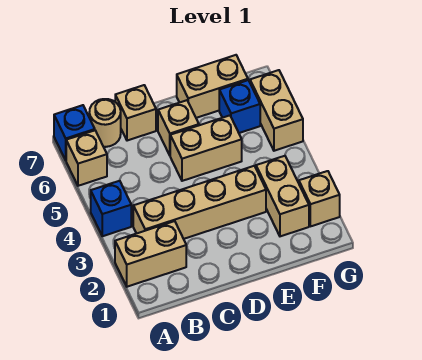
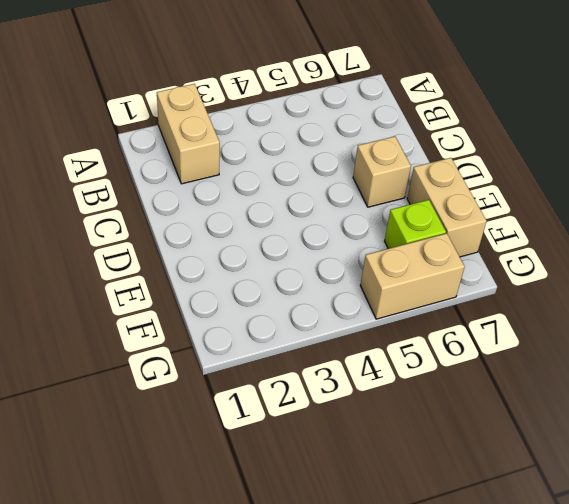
lime brick F6 level 1 -> blue brick F6 level 1
none -> blue brick A4 level 1
none -> tan brick A6 level 1
none -> blue brick A7 level 1

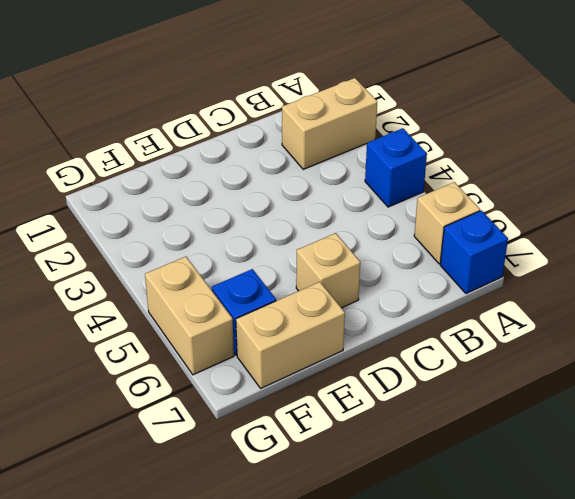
none -> tan brick B3:E3 level 1
none -> tan round brick B7 level 1
none -> tan brick C7 level 1

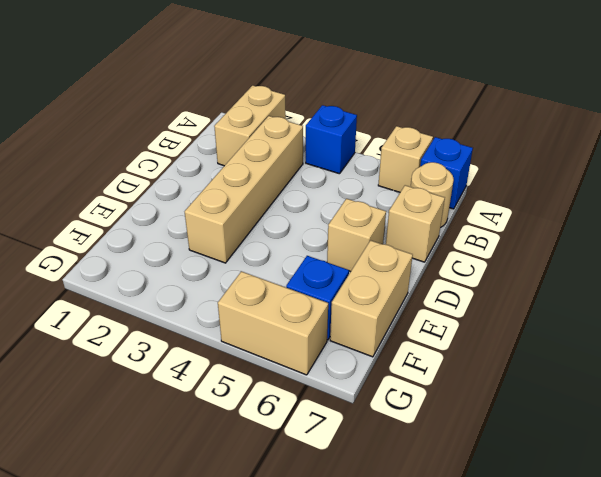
none -> tan brick D5:E5 level 1
none -> tan brick F2:F3 level 1
none -> tan brick G2 level 1

